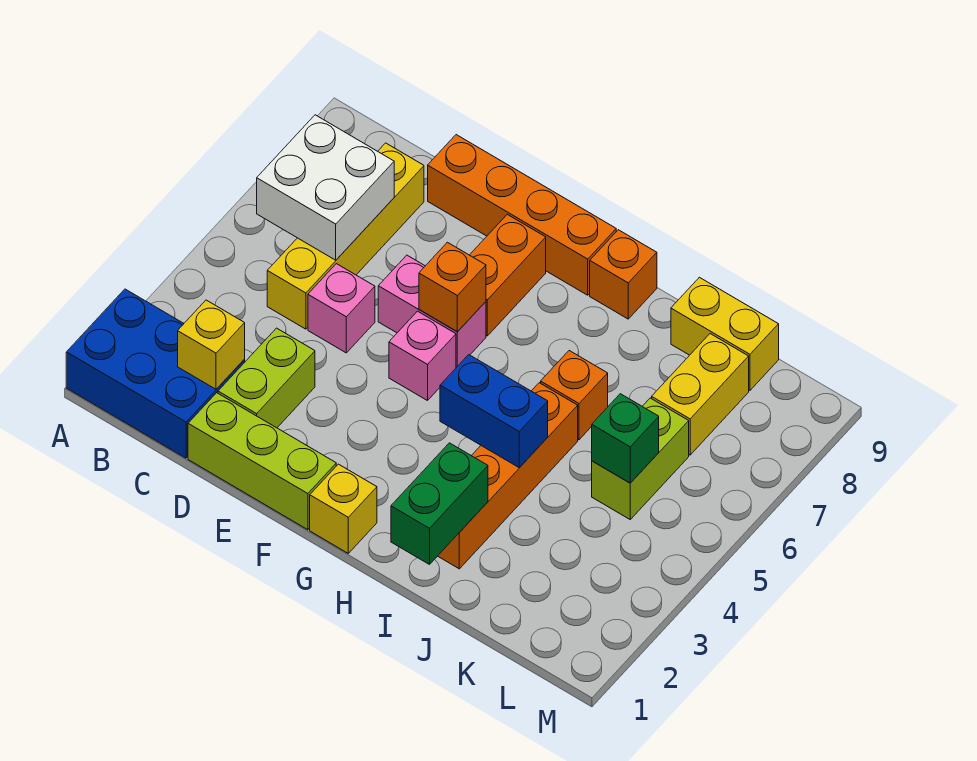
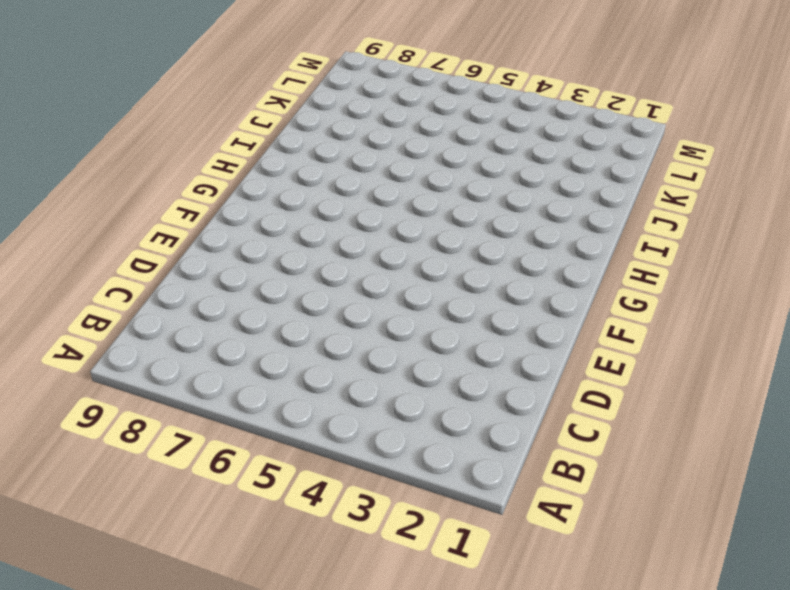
none -> blue brick A1:C2 level 1
none -> yellow brick C5:C8 level 1
none -> lime brick D1:F1 level 1

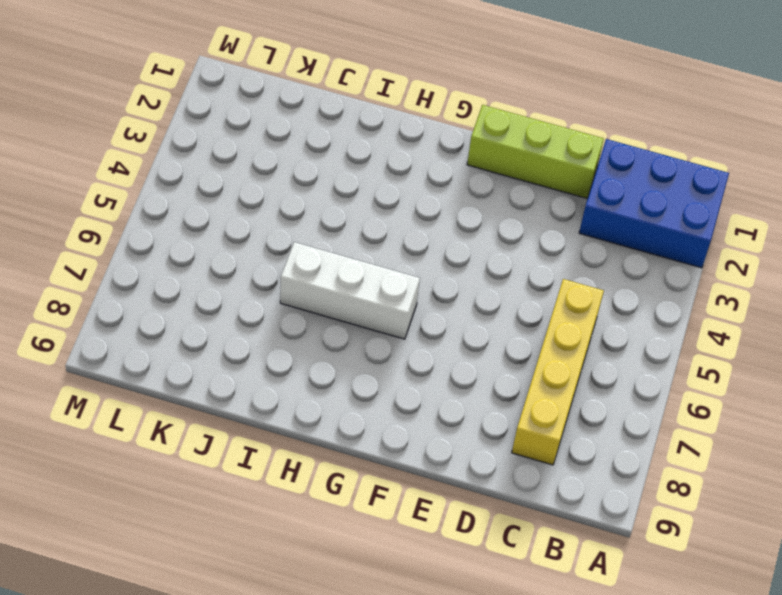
white brick G6:I6 level 1 -> orange brick I6 level 1
none -> lime brick D2:D3 level 1
none -> pink brick D5 level 1
none -> orange brick D9:G9 level 1

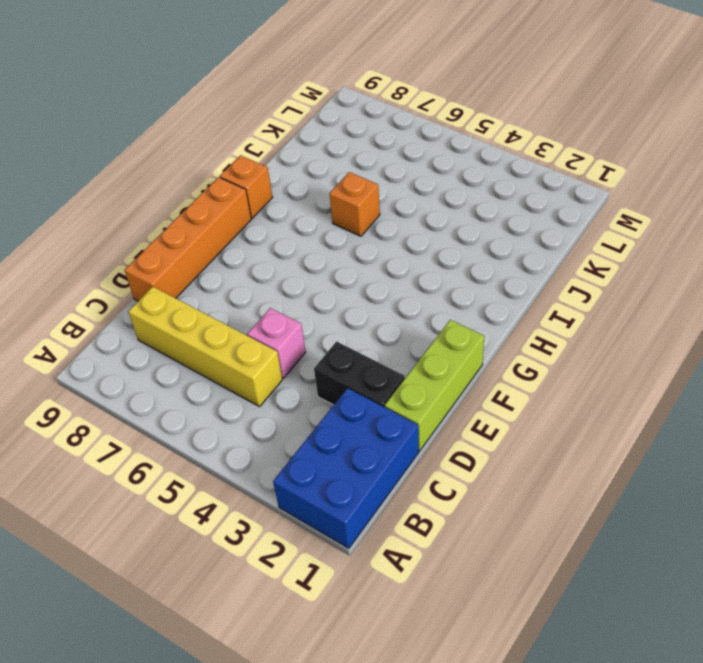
black brick D2:D3 level 1 -> lime brick D2:D3 level 1
none -> pink brick E6:F6 level 1
none -> pink brick F5 level 1
none -> orange brick F7:F8 level 1

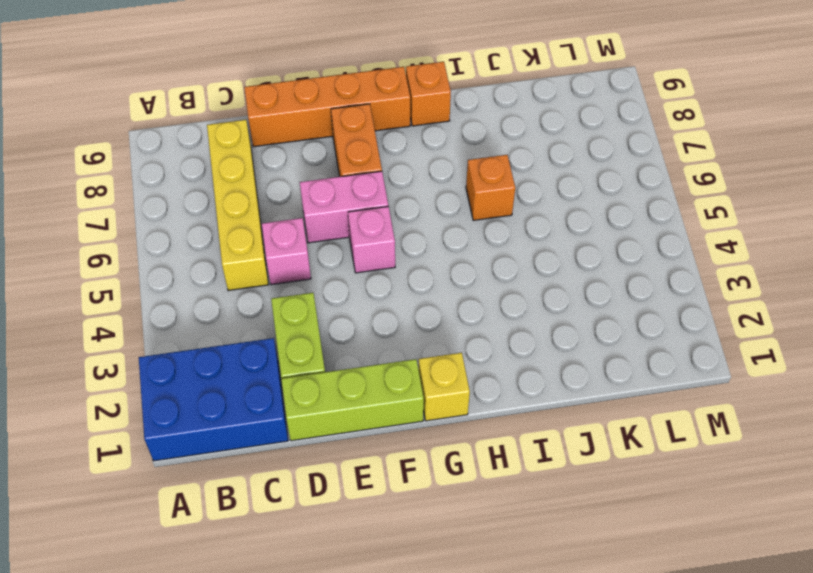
none -> orange brick I2:I5 level 1
none -> yellow brick J9:K9 level 1
none -> lime brick K5:K6 level 1

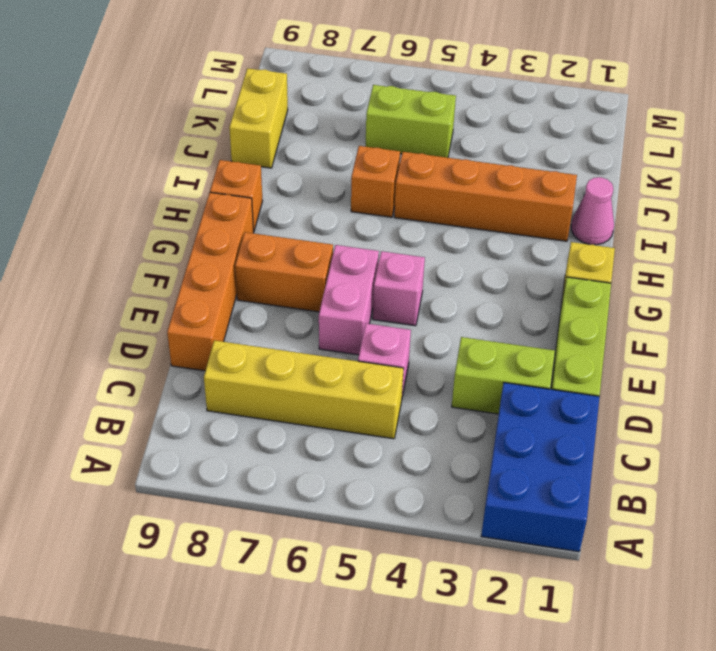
pink cone I1 level 1 -> none
none -> yellow brick K7:K8 level 1
none -> white brick B6:C7 level 2
none -> yellow brick C2 level 2

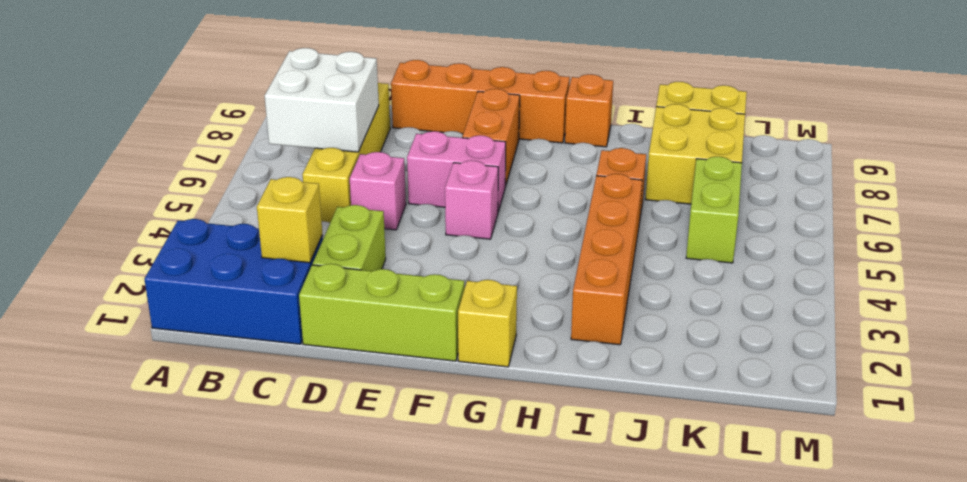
yellow brick J7:K8 level 1 -> yellow brick K7:K8 level 1
none -> orange brick F6 level 2
none -> blue brick H4:I4 level 2
none -> green brick I1:I2 level 2

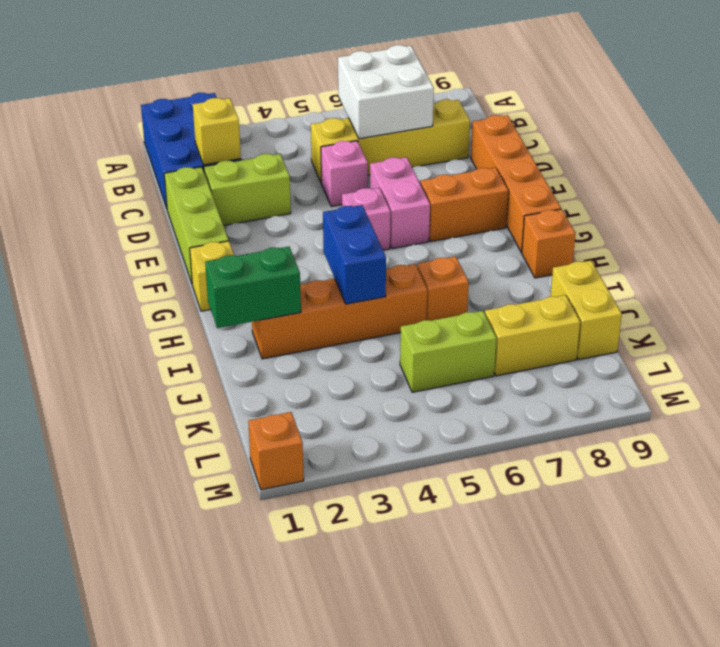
orange brick M1 level 1 -> orange brick F6 level 2
none -> green brick K5 level 2

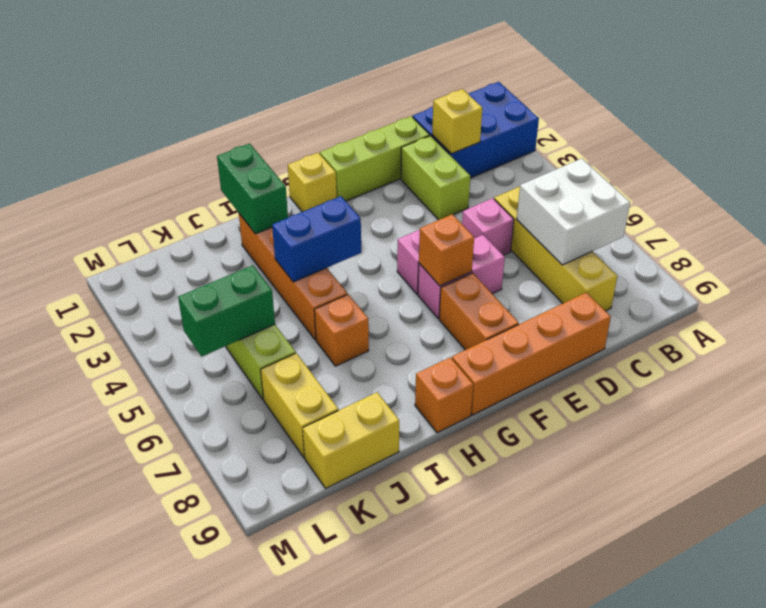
green brick K5:L5 level 2 -> green brick K5 level 2

